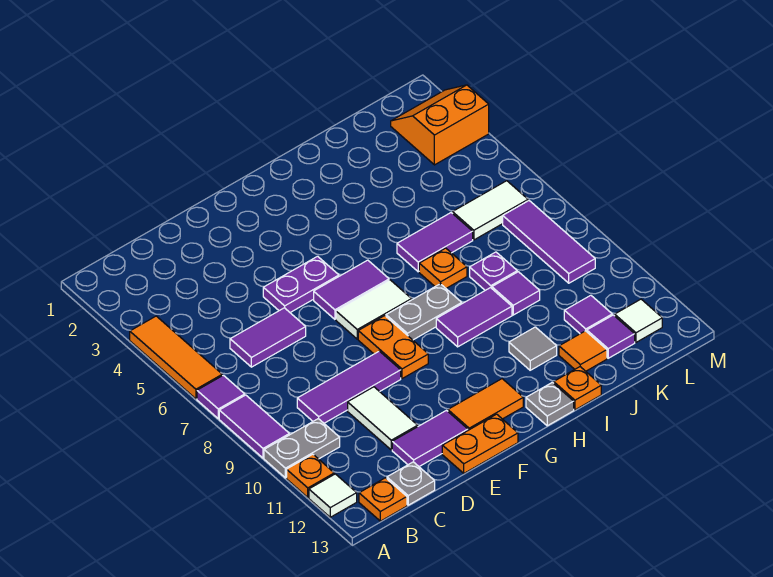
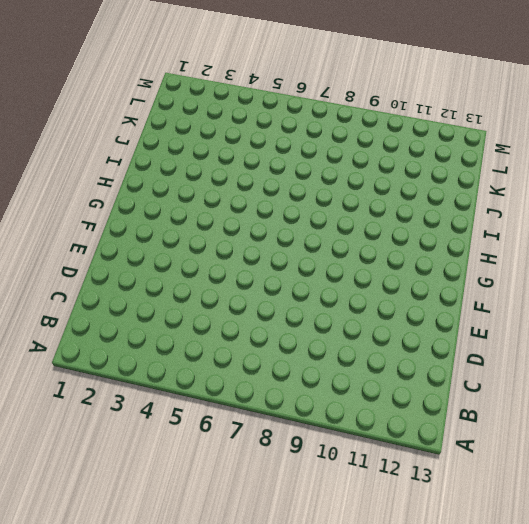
none -> orange tile A4:A6 level 1
none -> purple tile A7 level 1
none -> purple tile A8:A9 level 1
none -> grey plate A10:B10 level 1

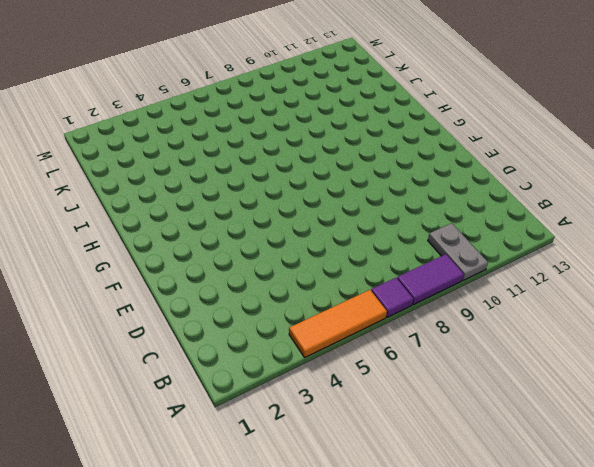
none -> orange plate A11 level 1
none -> white tile A12 level 1
none -> orange plate B13 level 1
none -> purple tile C6:D6 level 1

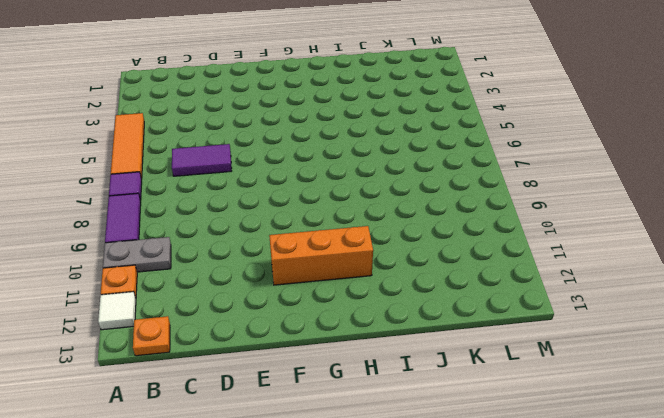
orange brick F11:H11 level 1 -> none
none -> purple tile C9:E9 level 1
none -> grey plate C13 level 1
none -> white tile D10:D11 level 1
none -> purple tile D12:E12 level 1

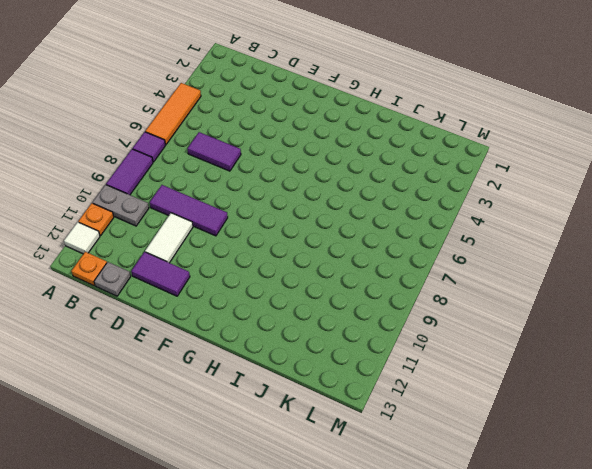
none -> purple plate E5:F5 level 1
none -> orange plate E13:F13 level 1
none -> purple tile F6:G6 level 1
none -> white tile F7:G7 level 1

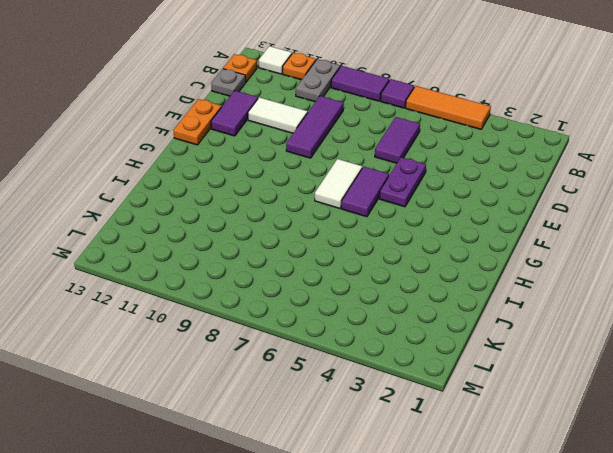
none -> orange plate F8:F9 level 1
none -> orange tile F12:G12 level 1
none -> grey plate G8:H8 level 1
none -> purple tile H9:I9 level 1

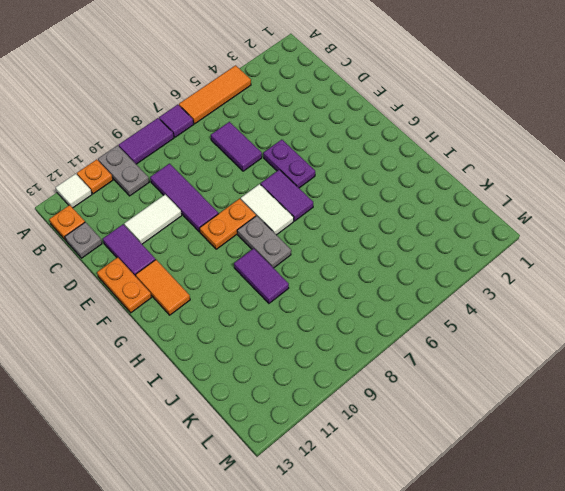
none -> grey plate H13 level 1
none -> purple tile I6:J6 level 1
none -> orange plate I7 level 1
none -> grey tile I11 level 1

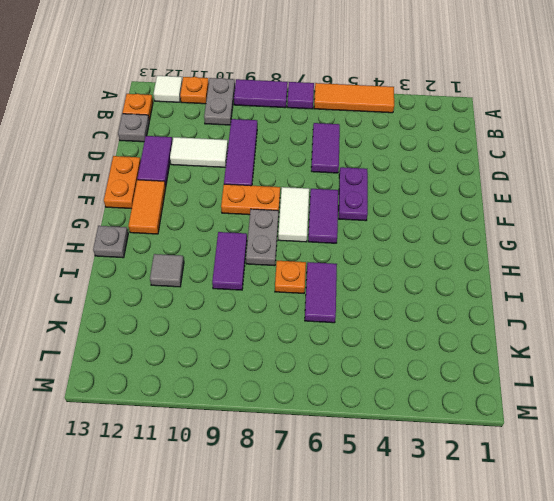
none -> orange plate I13 level 1
none -> purple plate J8 level 1
none -> purple tile J9 level 1
none -> orange tile J12 level 1

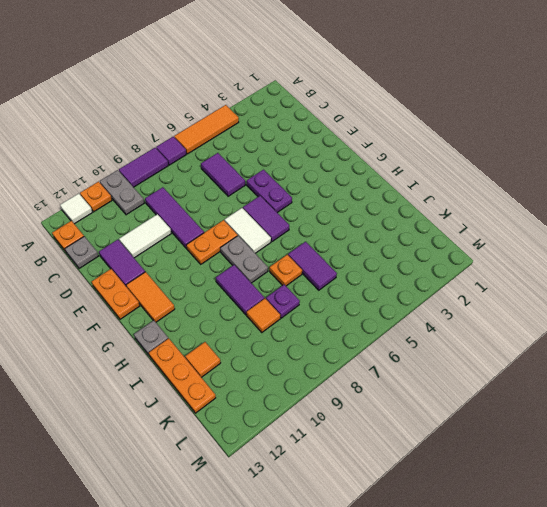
orange plate I13:K13 level 1 -> orange plate I13 level 1
orange tile J9 level 1 -> purple tile J9 level 1
none -> grey tile I11 level 1
none -> white tile K6:L6 level 1
none -> purple tile K11 level 1
none -> purple tile K12 level 1

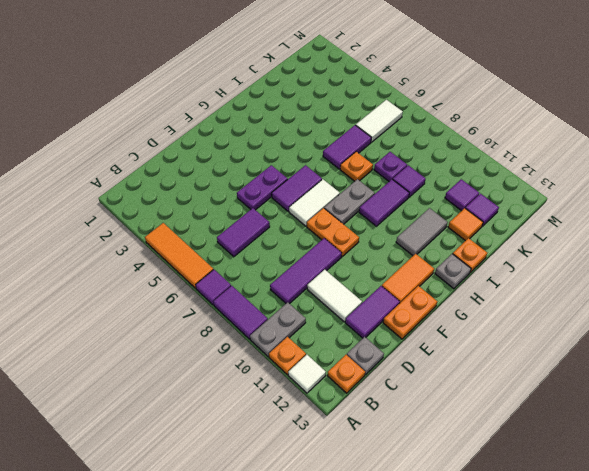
grey tile H11:I11 level 1 -> grey tile I11 level 1
none -> orange slope L2:M3 level 1 top 3
none -> purple tile L7:L9 level 1
none -> white tile L12 level 1

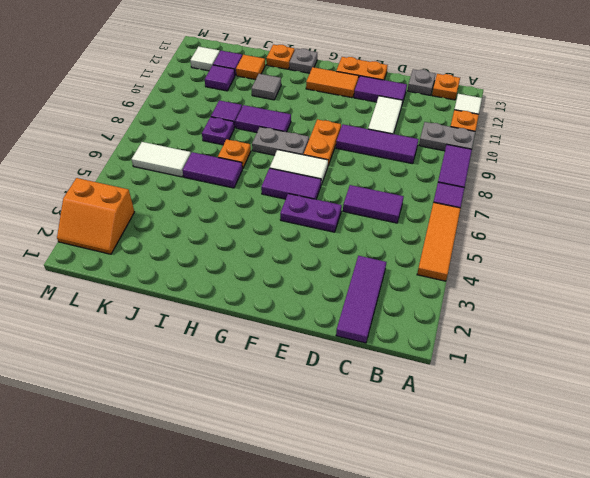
purple tile C1:C3 level 1 -> purple tile L7:L9 level 1

